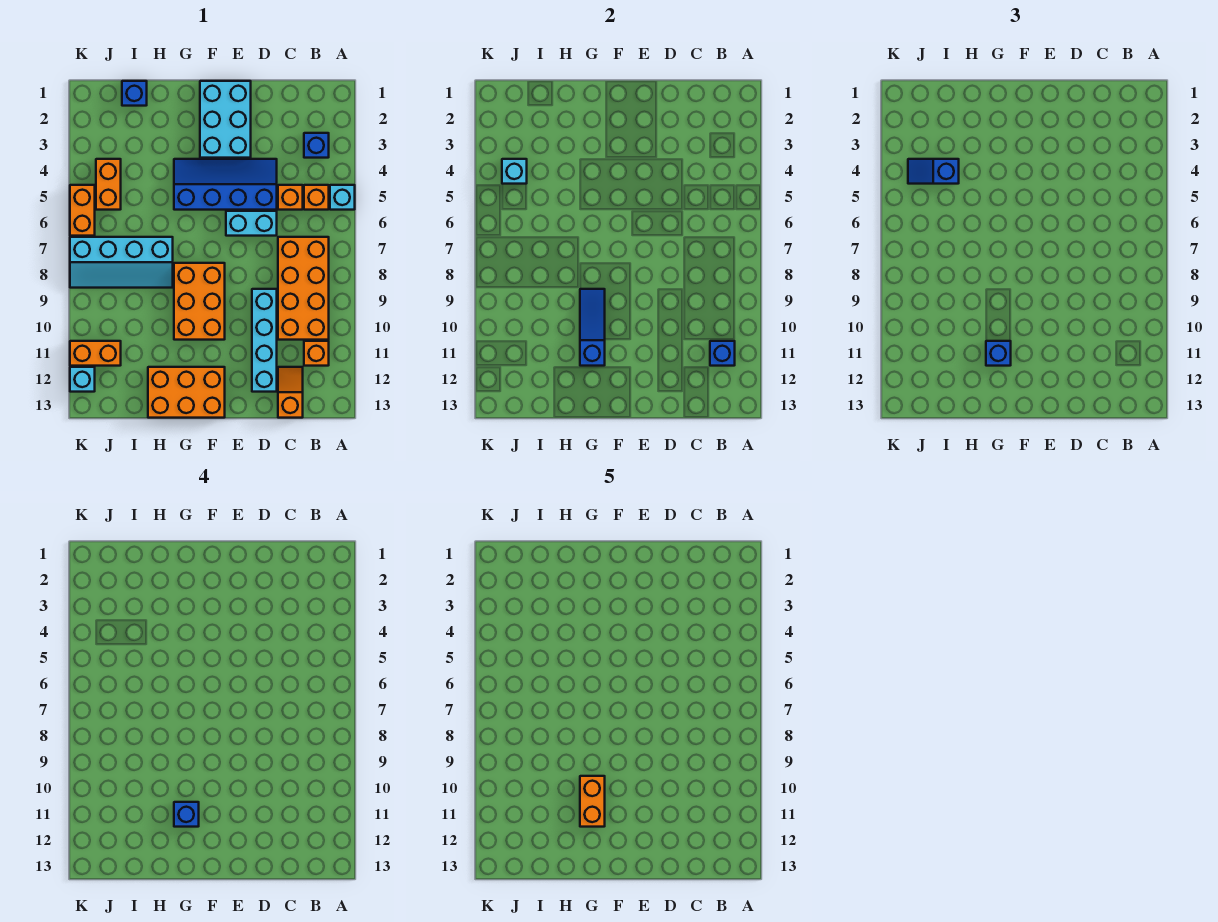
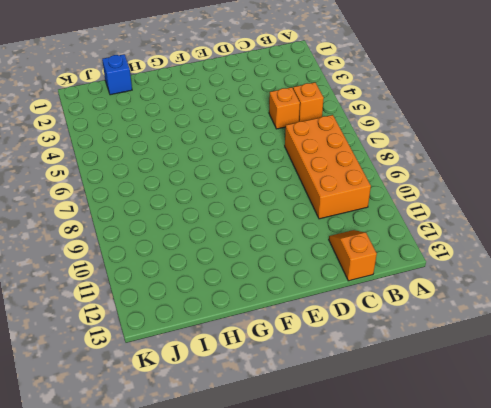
none -> cyan brick A5 level 1
none -> blue brick B3 level 1
none -> orange brick B11 level 1

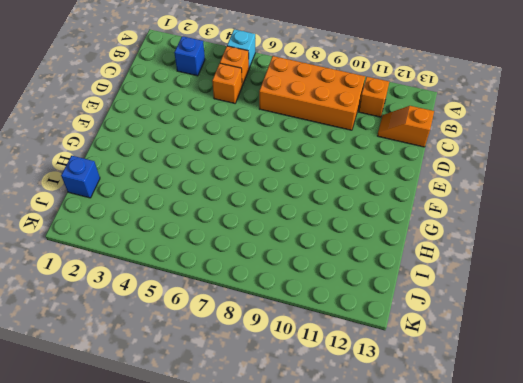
none -> blue slope D4:G5 level 1 top 5
none -> cyan brick D6:E6 level 1
none -> cyan brick D9:D12 level 1

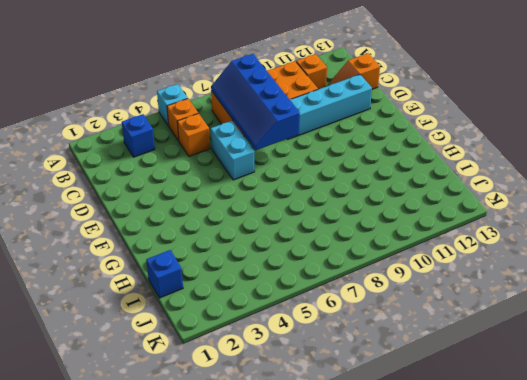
blue slope B7:E8 level 2 top 8 -> blue slope D4:G5 level 1 top 5
none -> cyan brick E1:F3 level 1
none -> orange brick F8:G10 level 1
none -> orange brick F12:H13 level 1

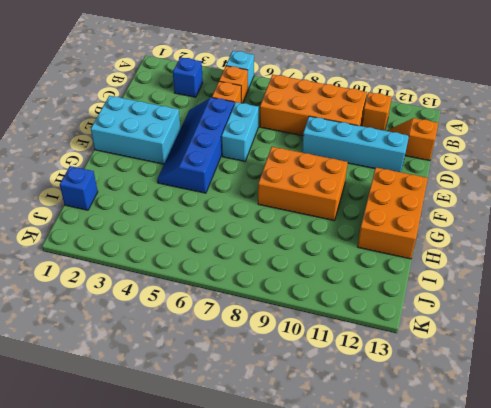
none -> cyan slope H7:K8 level 1 top 7
none -> orange brick J4:J5 level 1
none -> orange brick J11:K11 level 1

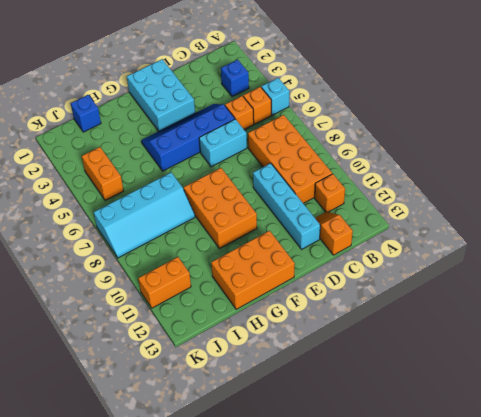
none -> orange brick K5:K6 level 1
none -> cyan brick K12 level 1
none -> blue brick B11 level 2

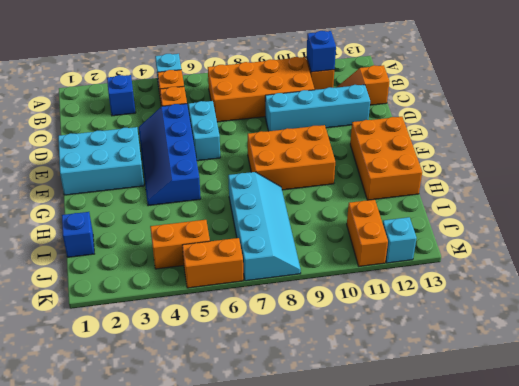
none -> blue slope G9:G11 level 2 top 11
none -> cyan brick J4 level 2
none -> blue brick G11 level 3

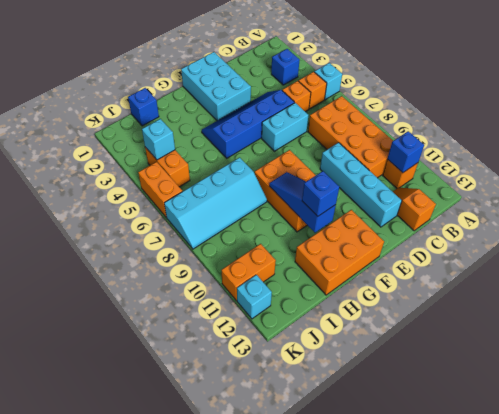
none -> blue slope I4:J4 level 3 top I
none -> blue brick G11 level 4
none -> orange brick G10:G11 level 5

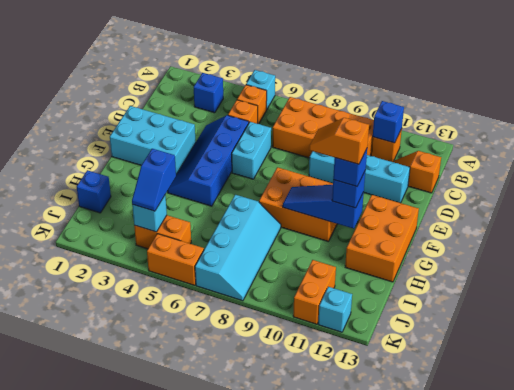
orange slope G10:G11 level 5 top 11 -> orange brick G10:G11 level 5

